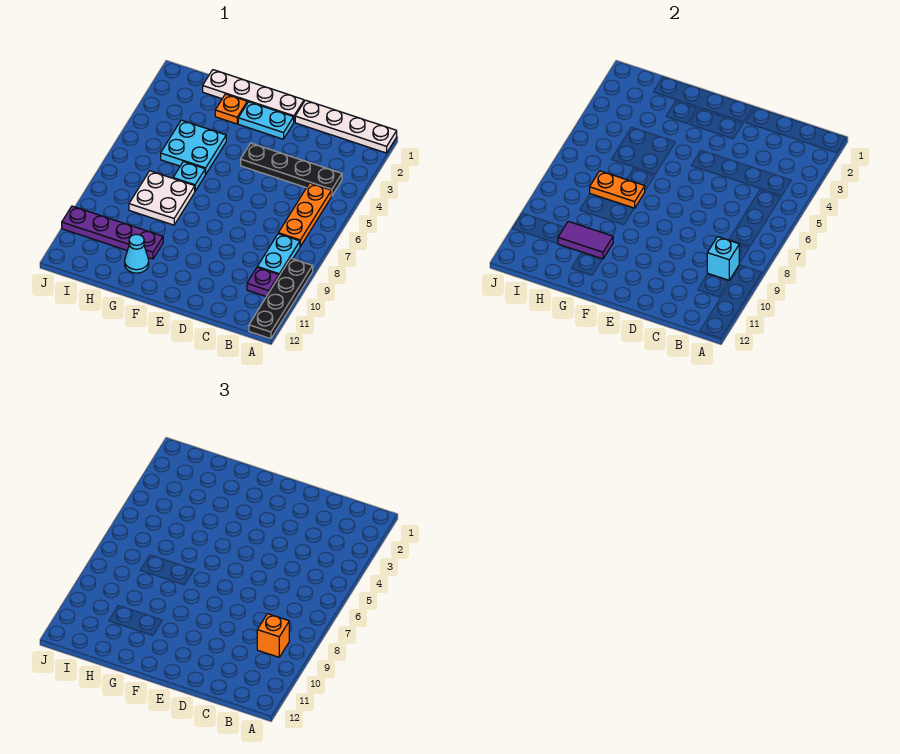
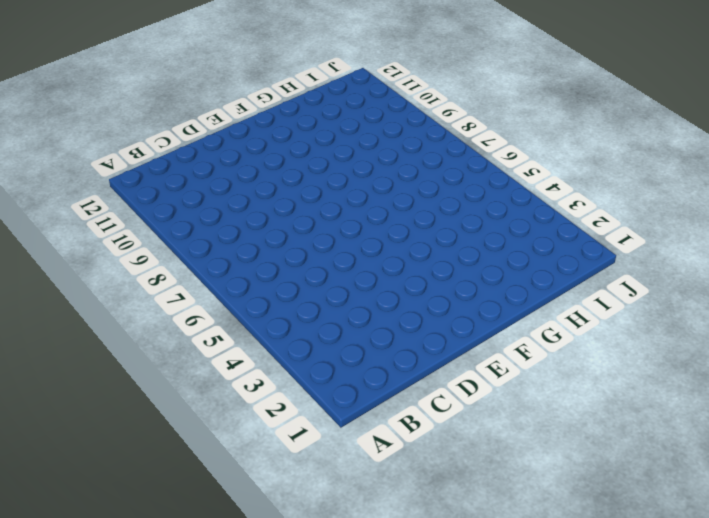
none -> white plate A1:D1 level 1
none -> black plate A9:A12 level 1
none -> black plate B4:E4 level 1

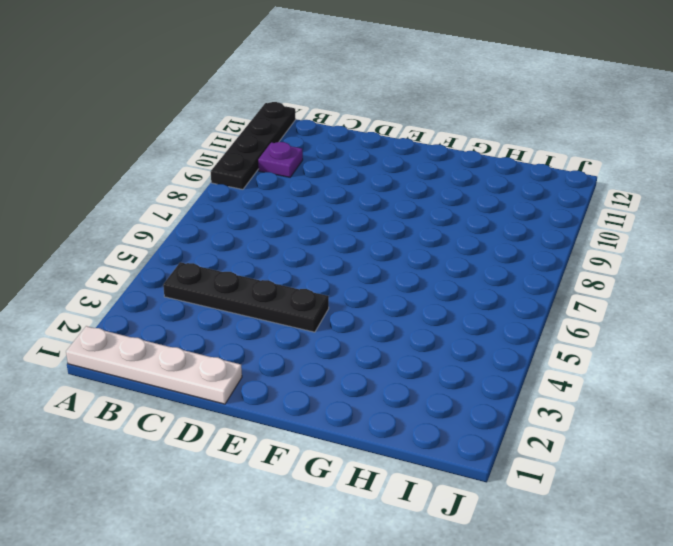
none -> orange plate B5:B7 level 1
none -> cyan plate B8:B9 level 1
none -> white plate E1:H1 level 1

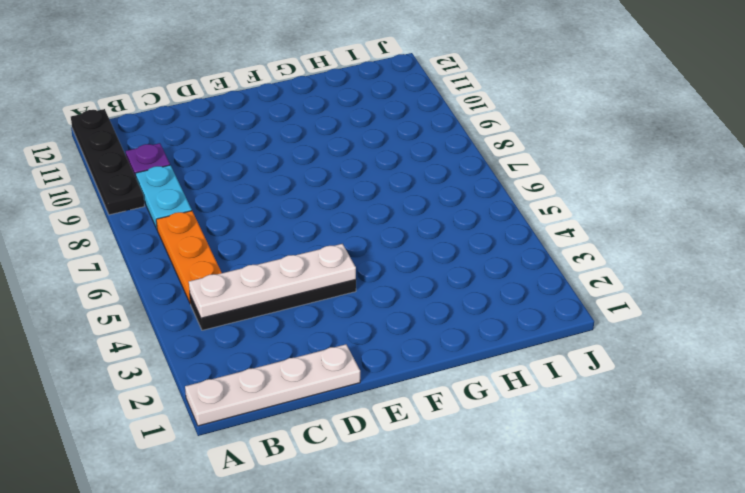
white plate B4:E4 level 2 -> white plate E1:H1 level 1
none -> cyan plate E2:F2 level 1
none -> orange plate G2 level 1
none -> cyan plate G4:H5 level 1

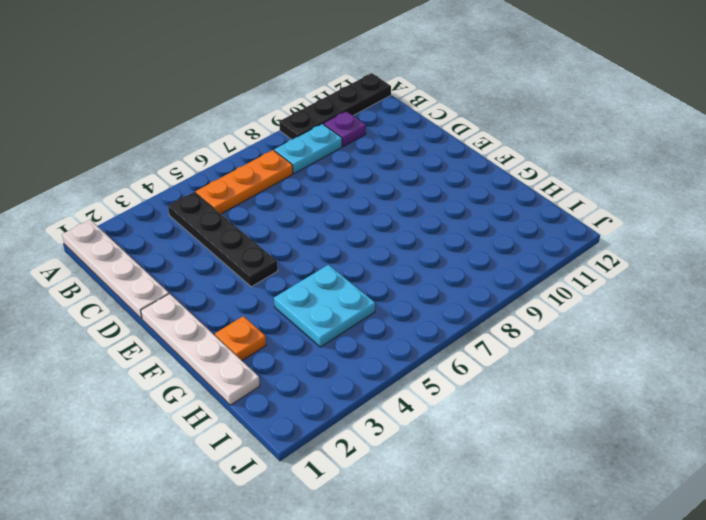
none -> cyan plate E2:F2 level 1
none -> cyan plate G6 level 1
none -> white plate G7:H8 level 1

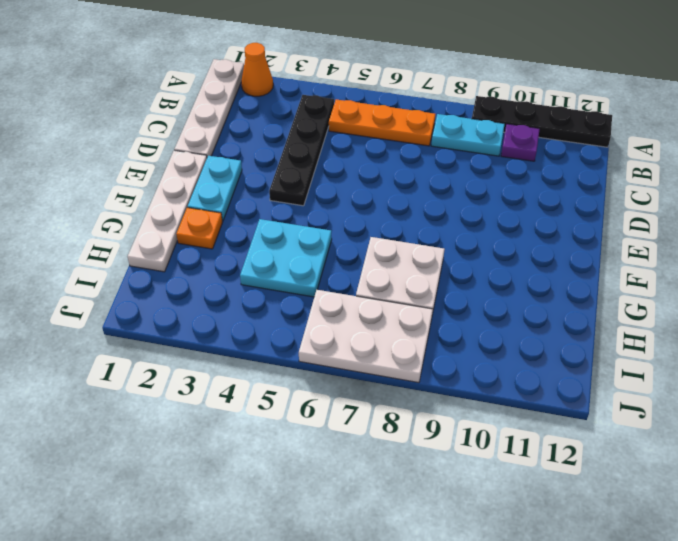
orange cone A2 level 1 -> none
white plate I6:J8 level 1 -> none
none -> cyan plate G6 level 1
none -> purple plate G10:J10 level 1
none -> cyan cone G11 level 1

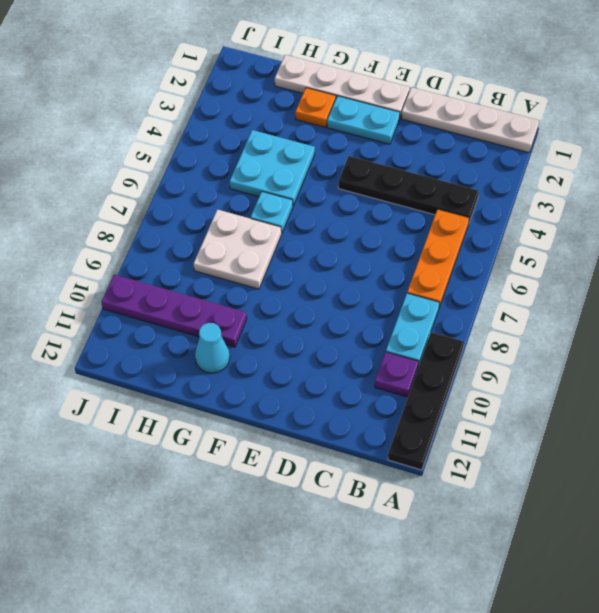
none -> cyan brick B9 level 2
none -> orange plate G7:H7 level 2
none -> purple tile G10:H10 level 2

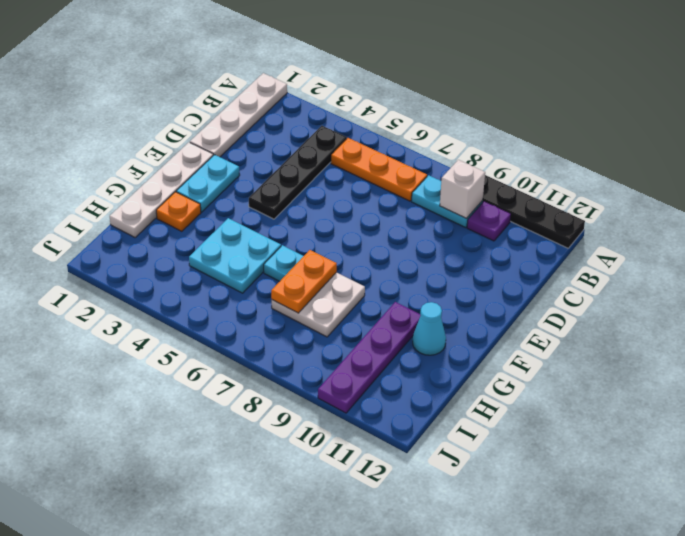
white brick B9 level 2 -> cyan brick B9 level 2
none -> purple tile G10:H10 level 2
none -> orange brick B9 level 3

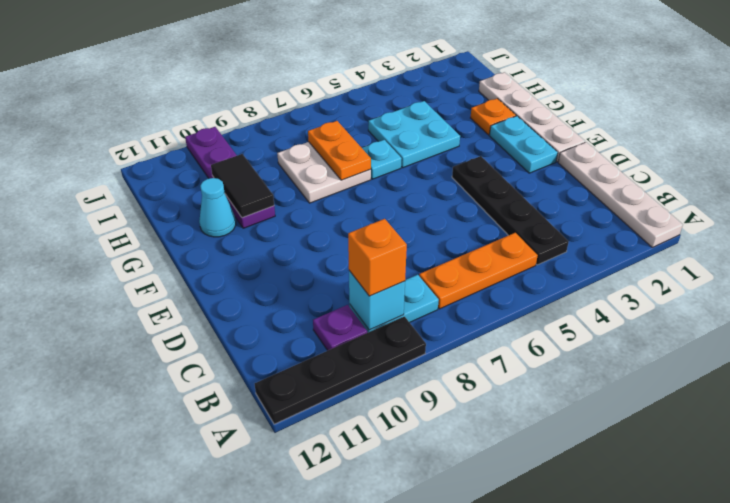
black tile G10:H10 level 2 -> purple tile G10:H10 level 2

